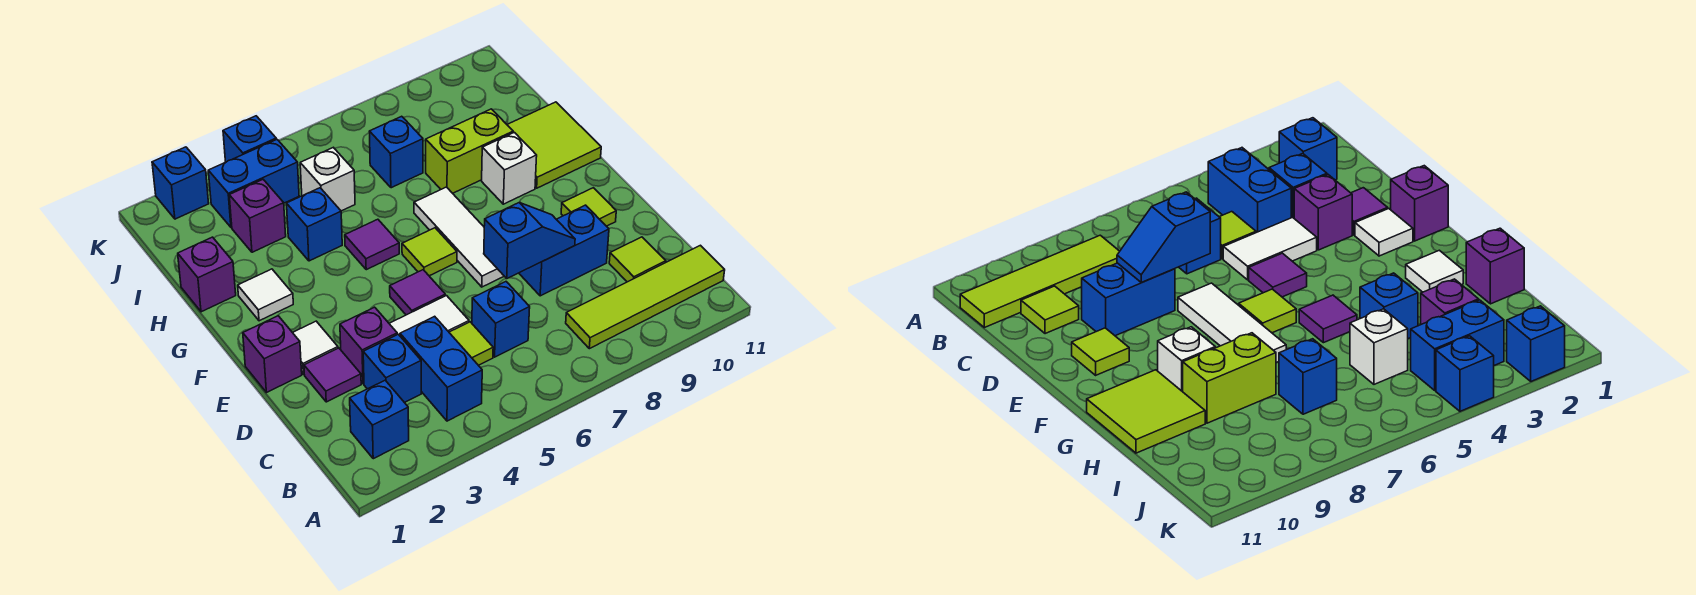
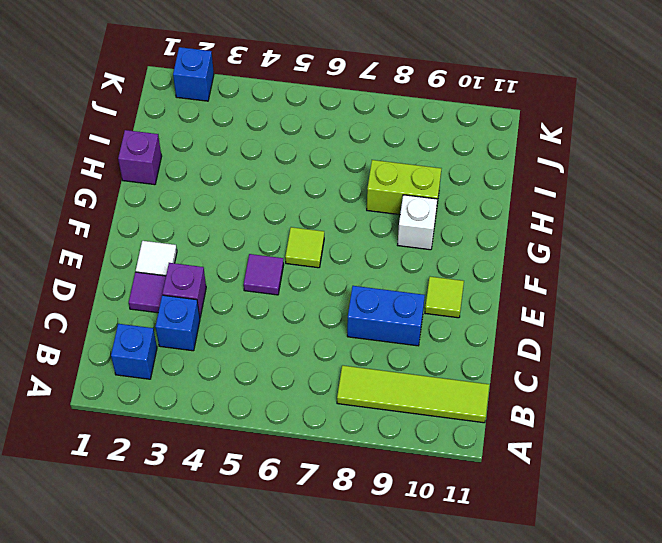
none -> blue brick B4:C4 level 1
none -> lime tile C5 level 1
none -> blue brick C6 level 1
none -> lime tile C10 level 1

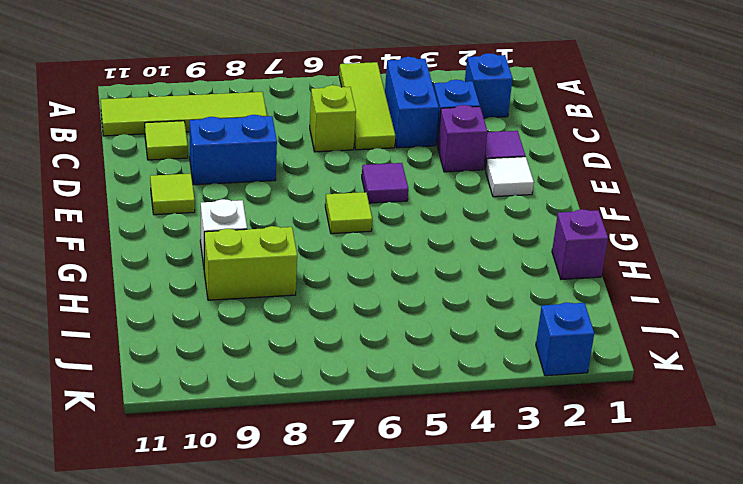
lime tile A5:C5 level 1 -> lime tile C5 level 1
lime brick C6 level 1 -> blue brick C6 level 1
none -> white tile D4:D5 level 1
none -> purple brick E1 level 1
none -> white tile E7:G7 level 1
none -> white tile G2 level 1

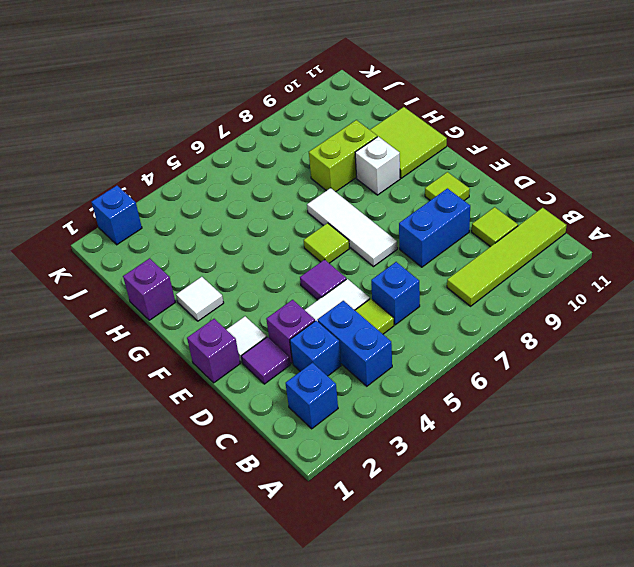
none -> purple tile G5 level 1
none -> blue brick H4 level 1
none -> purple brick I3 level 1
none -> white brick I5 level 1

